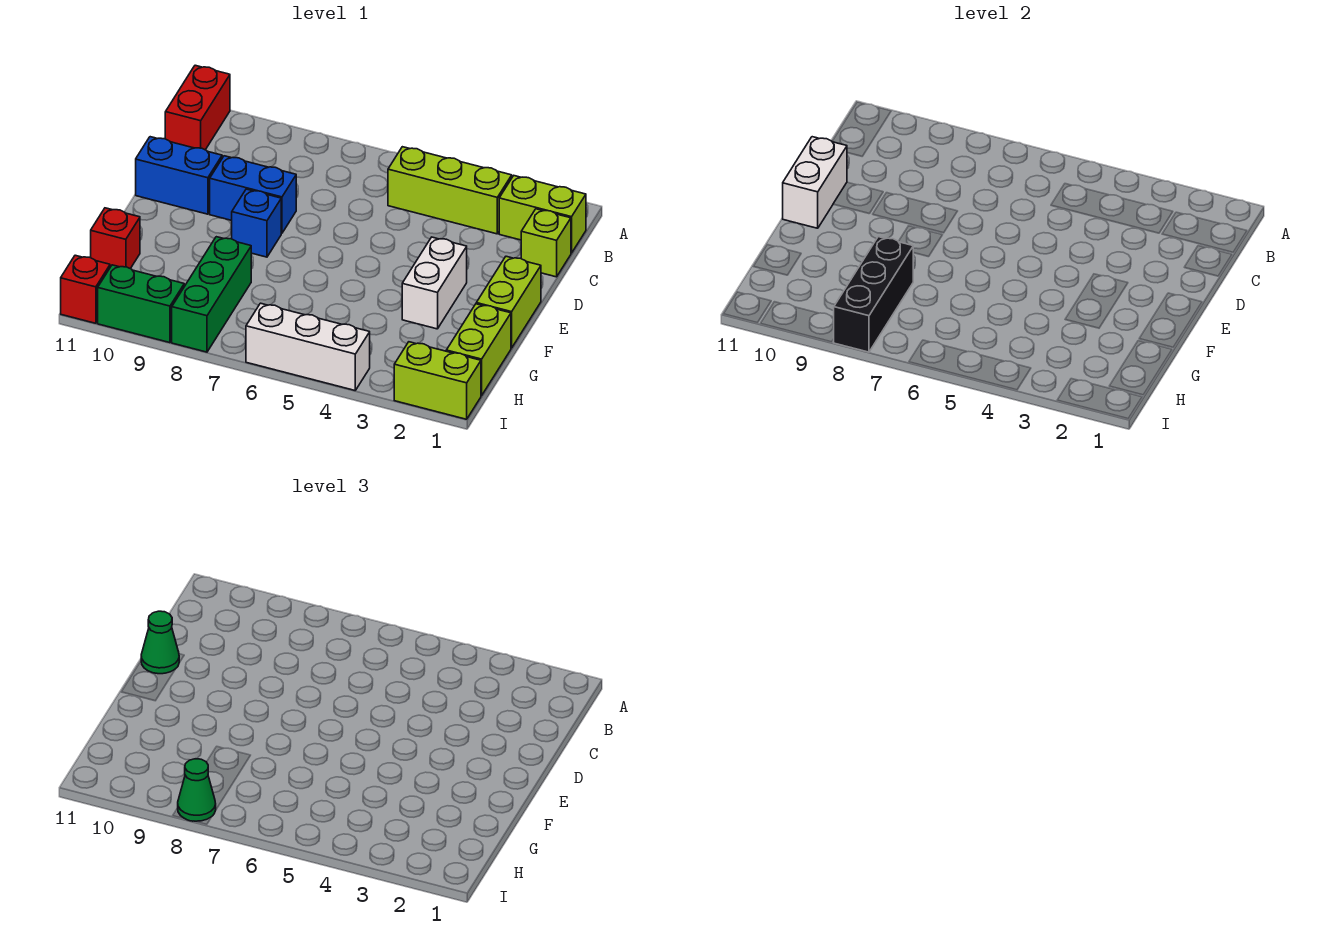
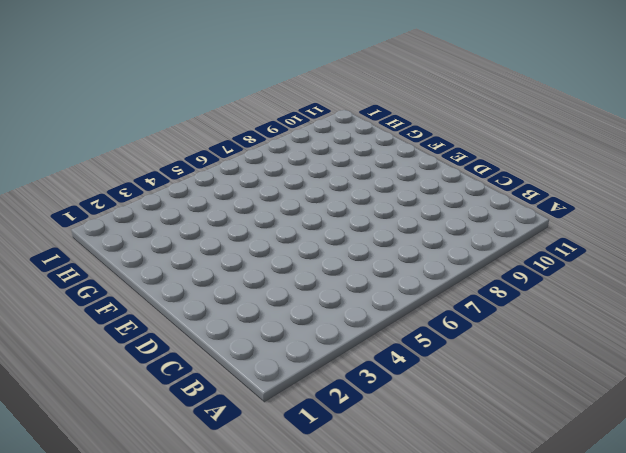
none -> red brick A11:B11 level 1
none -> lime brick B1:B2 level 1
none -> lime brick B3:B5 level 1

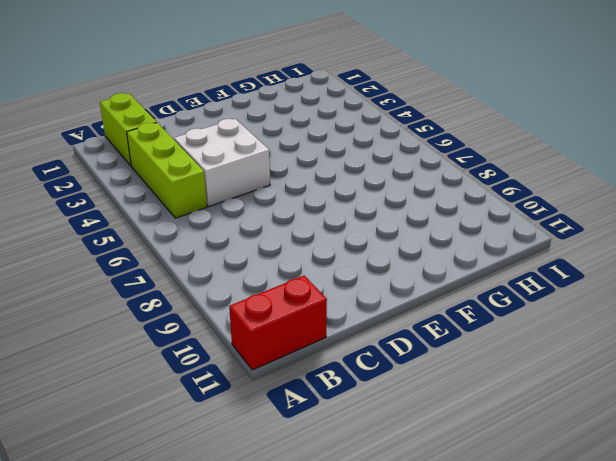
white brick C4:D5 level 1 -> none
none -> lime brick C1 level 1
none -> blue brick D8:D9 level 1
none -> blue brick D10:D11 level 1

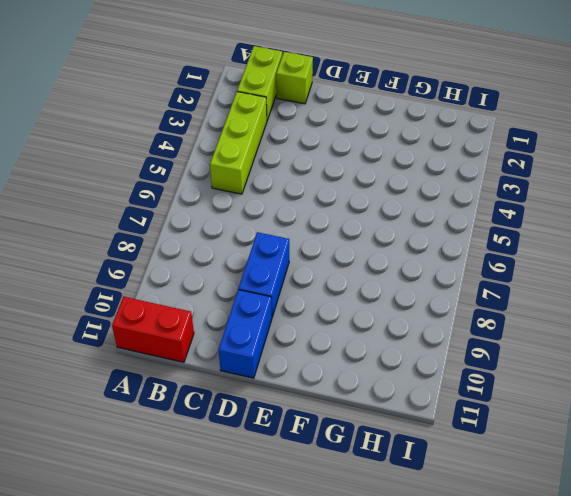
none -> lime brick E1:F1 level 1
none -> white brick E3:F3 level 1
none -> blue brick E8 level 1

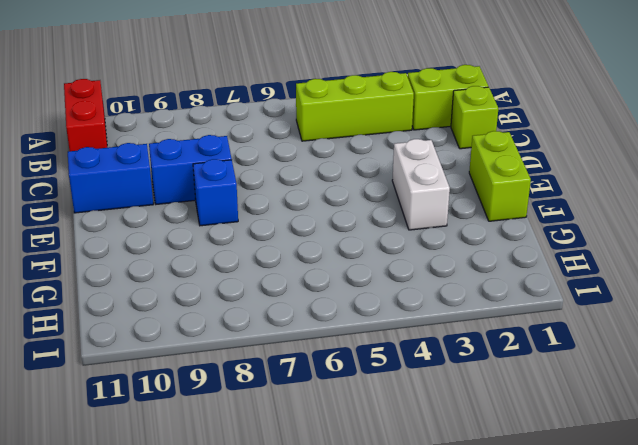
none -> lime brick G1:H1 level 1
none -> green brick G8:I8 level 1
none -> red brick G11 level 1

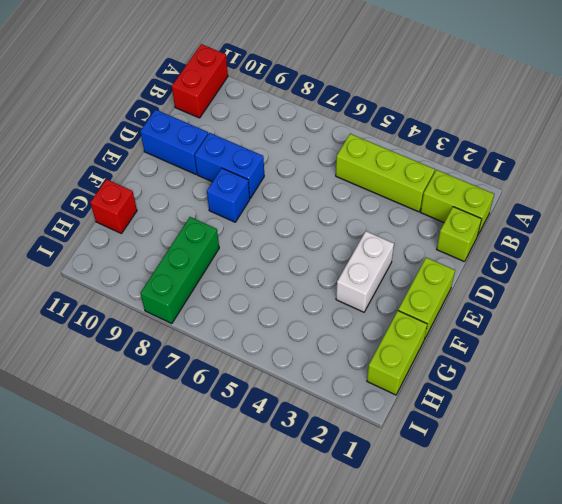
none -> lime brick I1:I2 level 1
none -> white brick I4:I6 level 1
none -> green brick I9:I10 level 1

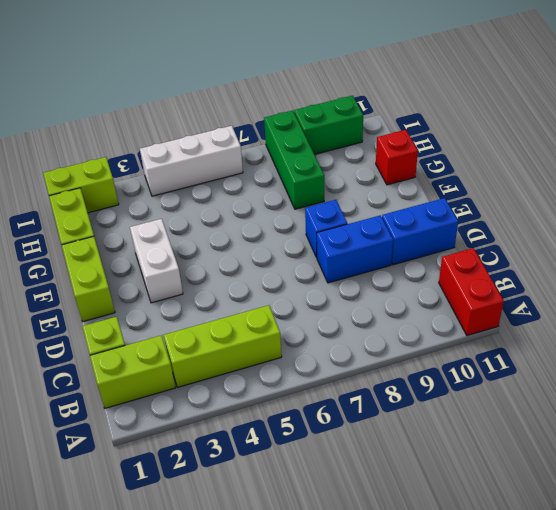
none -> red brick I11 level 1
none -> white brick D11:E11 level 2
none -> black brick G8:I8 level 2

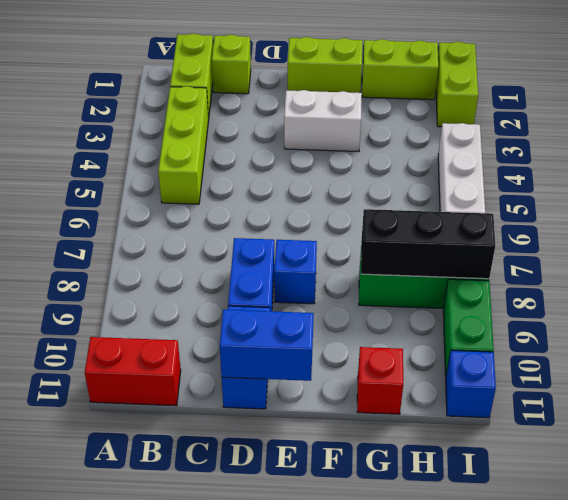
blue brick D11:E11 level 2 -> white brick D11:E11 level 2
blue brick I11 level 1 -> red brick I11 level 1
none -> green cone D11 level 3
none -> green cone I8 level 3

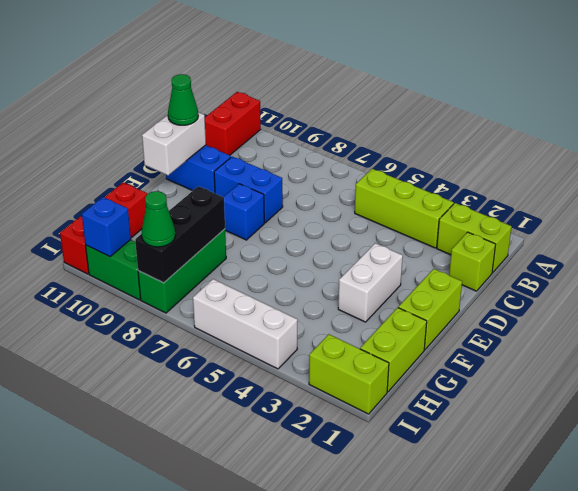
blue brick I10 level 2 -> none

